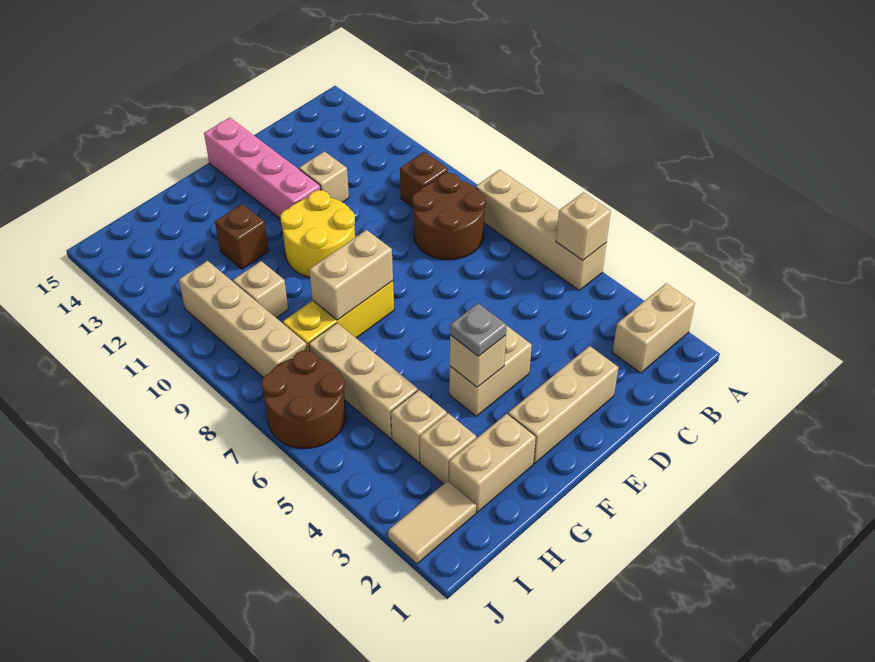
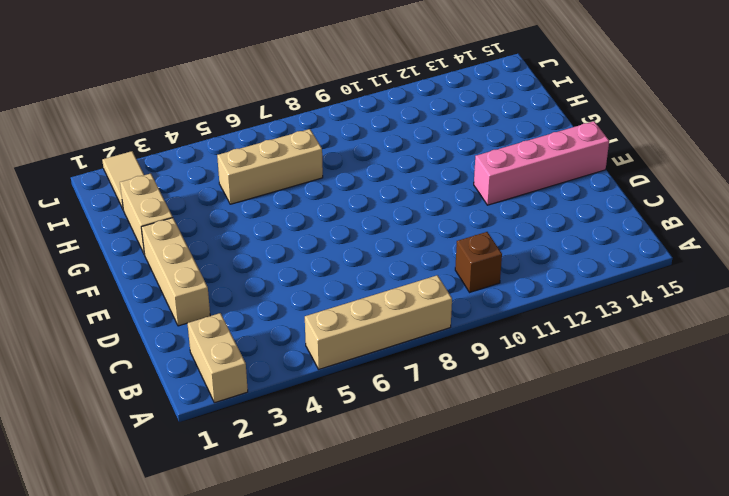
none -> brown round brick B8:C9 level 1
none -> tan brick D12 level 1
none -> tan brick E4:F4 level 1

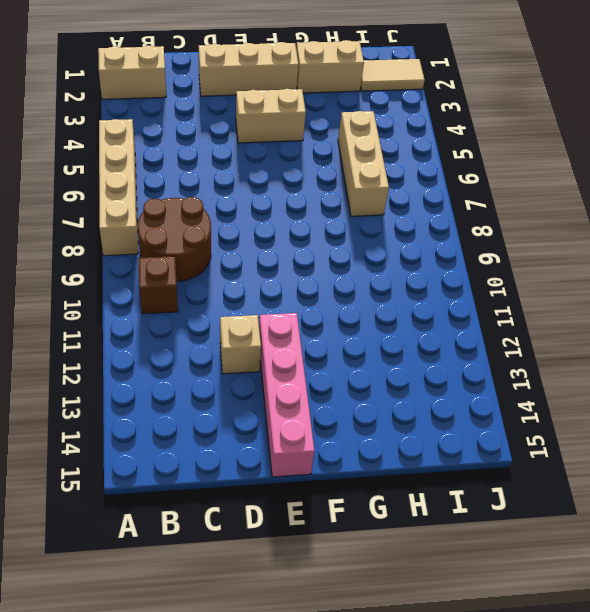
none -> yellow round brick E10:F11 level 1
none -> yellow brick F8:H8 level 1
none -> brown brick G12 level 1

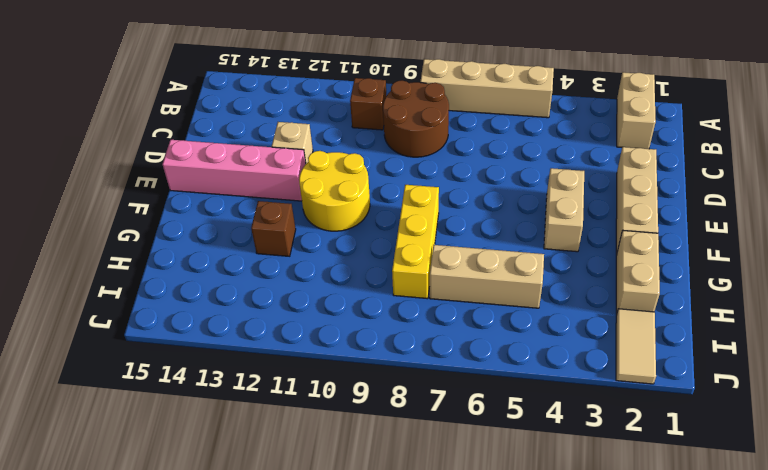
none -> tan brick H3 level 1
none -> tan brick H4 level 1
none -> tan brick H10 level 1

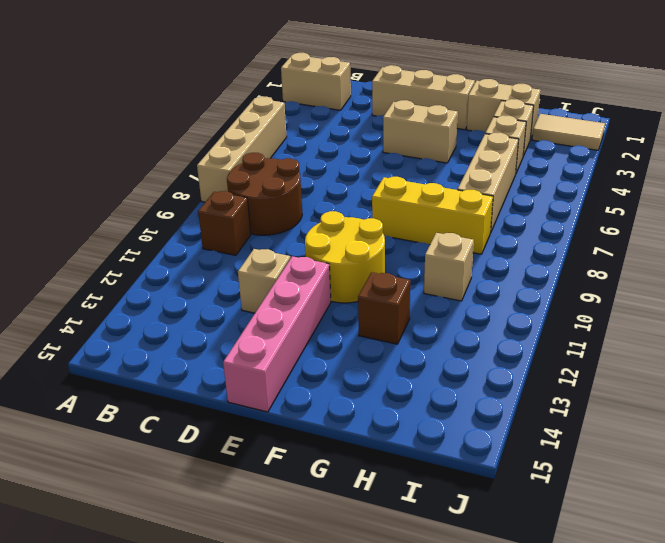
none -> brown round brick I6:J7 level 1
none -> tan brick I8:I11 level 1
none -> tan brick A5 level 2

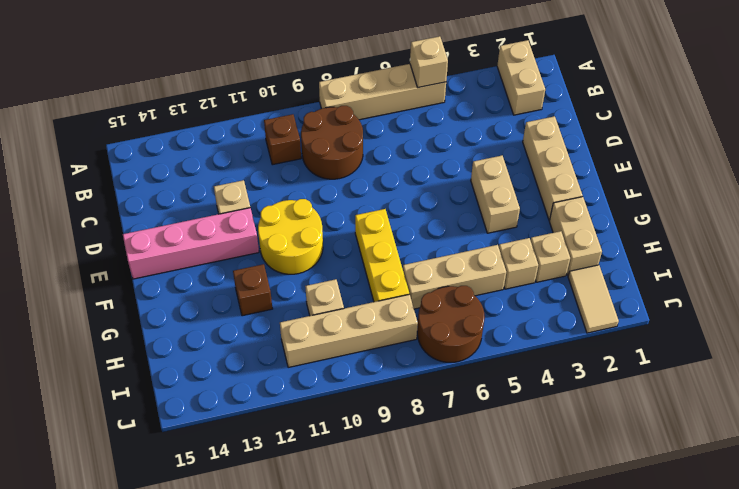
none -> tan brick F4 level 2
none -> tan brick F8:G8 level 2
none -> grey plate F4 level 3

